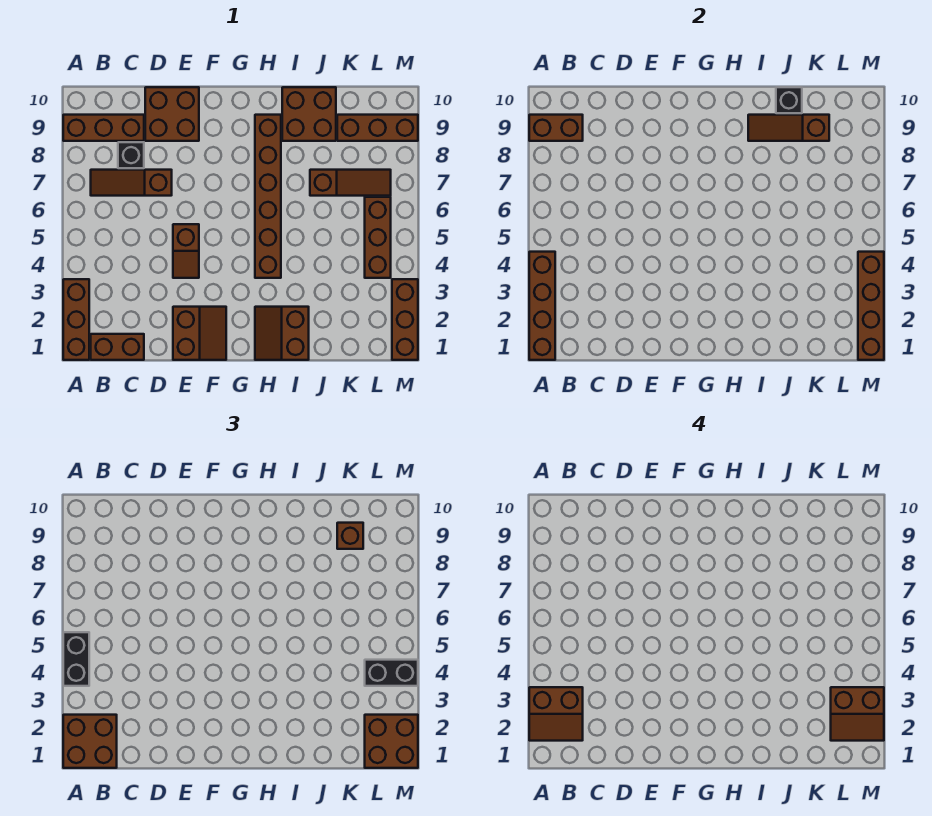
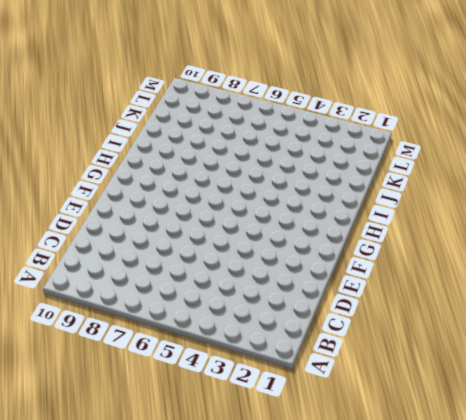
none -> brown brick A1:A3 level 1
none -> brown brick A9:C9 level 1
none -> brown brick B1:C1 level 1

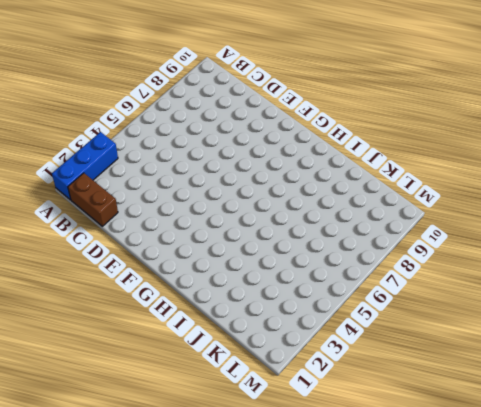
blue brick A1:A3 level 1 -> brown brick A1:A3 level 1
none -> brown brick A9:C9 level 1
none -> brown slope B7:D7 level 1 top D
none -> black brick C8 level 1

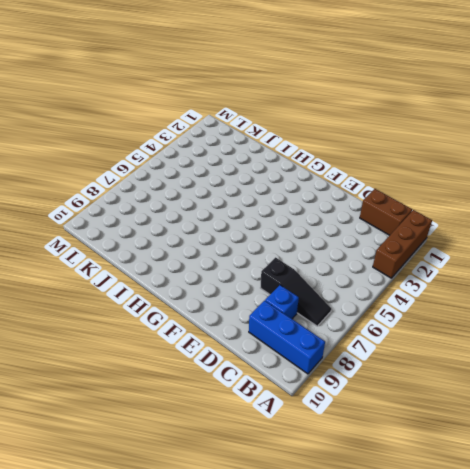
blue brick A9:C9 level 1 -> brown brick A9:C9 level 1
black slope B7:D7 level 1 top D -> brown slope B7:D7 level 1 top D
blue brick C8 level 1 -> black brick C8 level 1
none -> brown brick D9:E10 level 1
none -> brown slope E1:F2 level 1 top E
none -> brown slope E4:E5 level 1 top 5

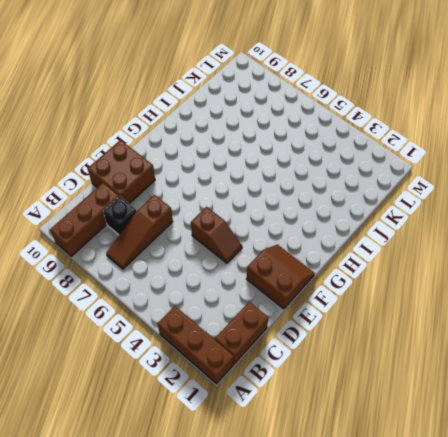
none -> brown slope H1:I2 level 1 top I
none -> brown brick H4:H9 level 1
none -> brown brick I9:J10 level 1

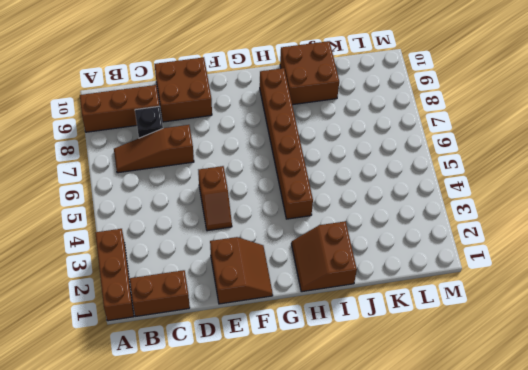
none -> brown slope J7:L7 level 1 top J
none -> brown brick K9:M9 level 1
none -> brown brick L4:L6 level 1

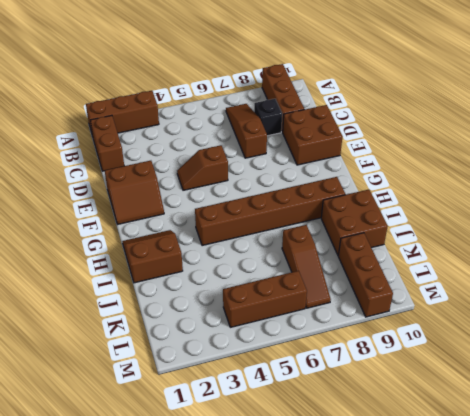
none -> brown brick M1:M3 level 1
none -> brown brick A1:A4 level 2
none -> brown brick A9:B9 level 2

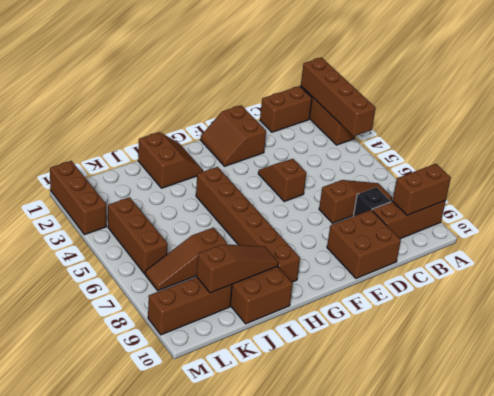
none -> black brick J10 level 2
none -> brown brick M1:M4 level 2
none -> brown brick A1:B2 level 3

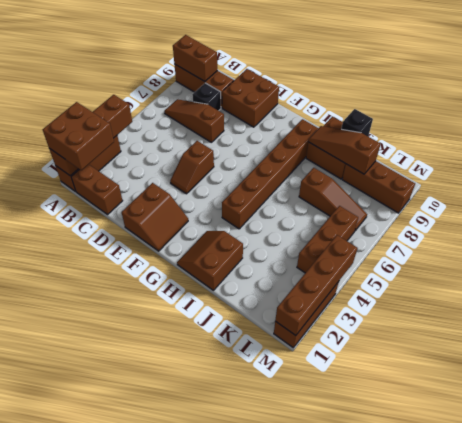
none -> black brick A4:A5 level 3
none -> brown brick K9 level 3
none -> brown brick L1:M2 level 3

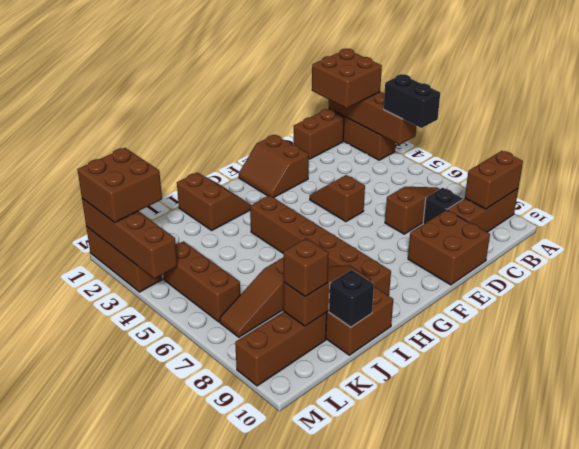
none -> black brick L4:M4 level 3
none -> brown slope A2:B3 level 4 top 3
none -> brown slope L2:M3 level 4 top 3

